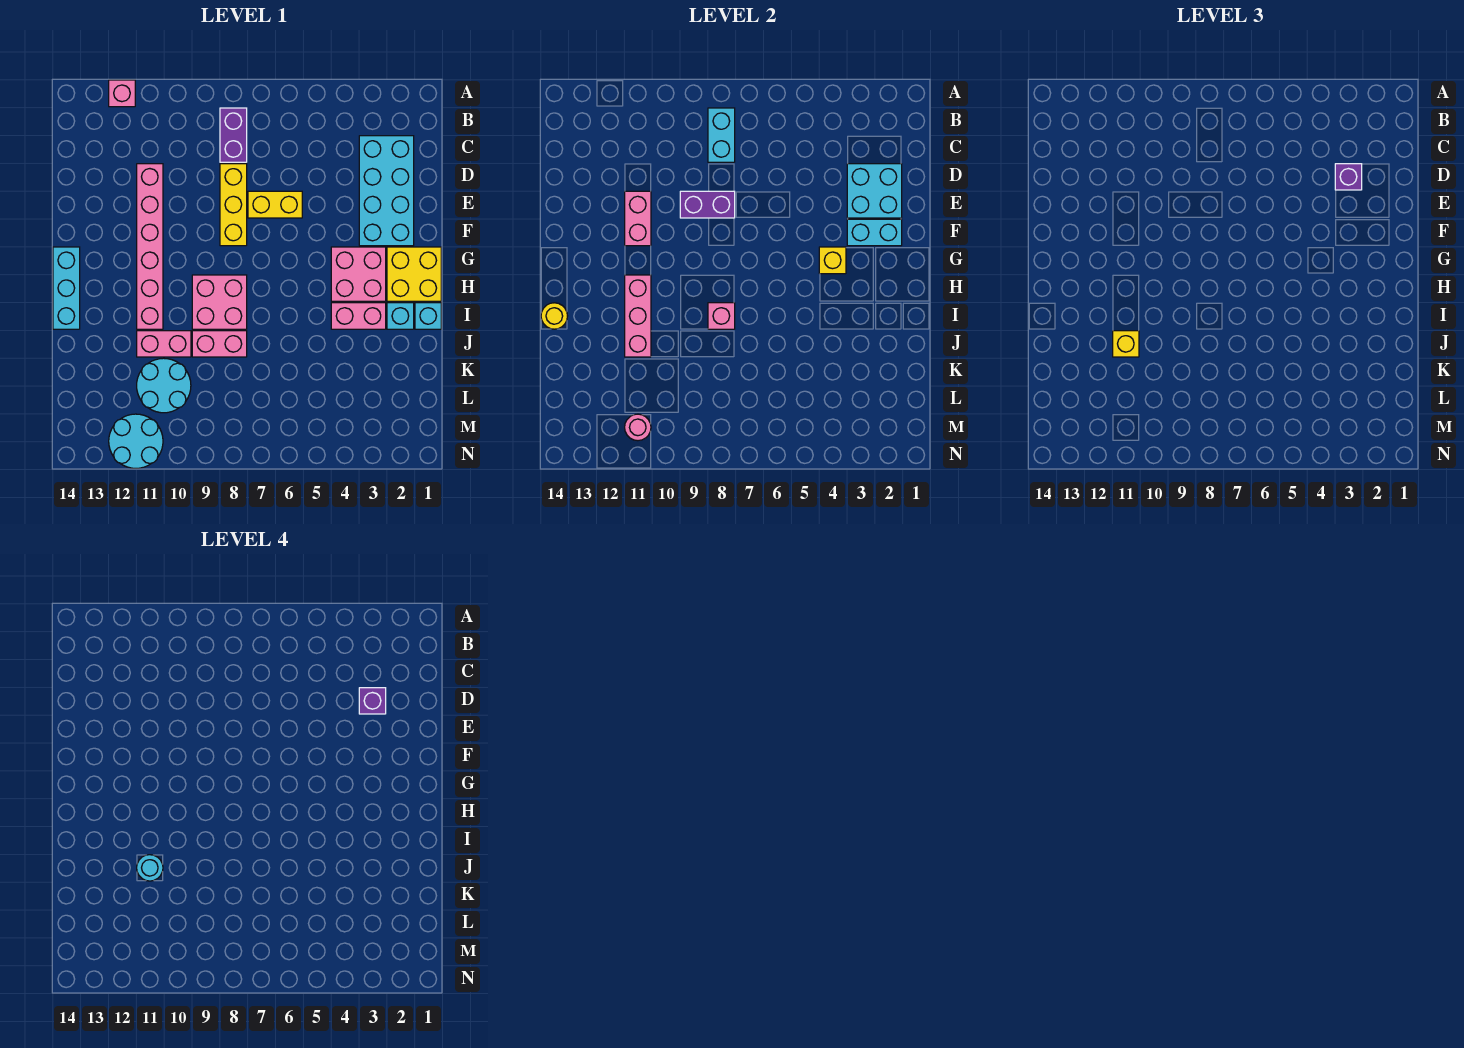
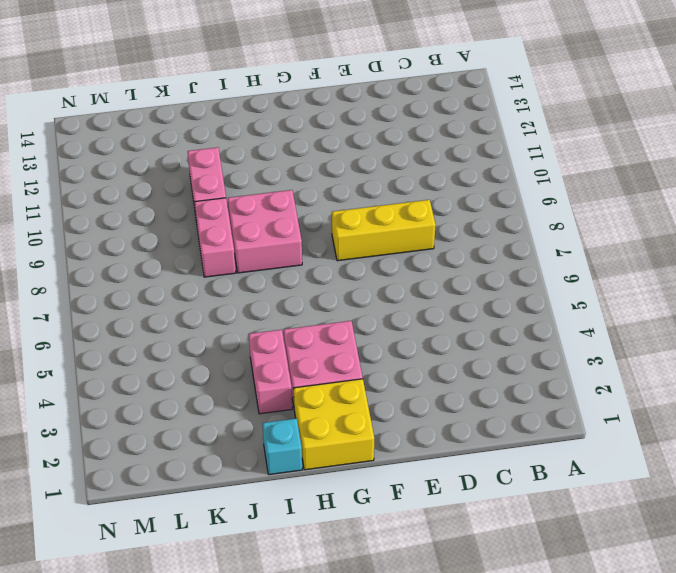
none -> pink brick A12 level 1
none -> purple brick B8:C8 level 1
none -> cyan brick C2:F3 level 1
none -> pink brick D11:I11 level 1

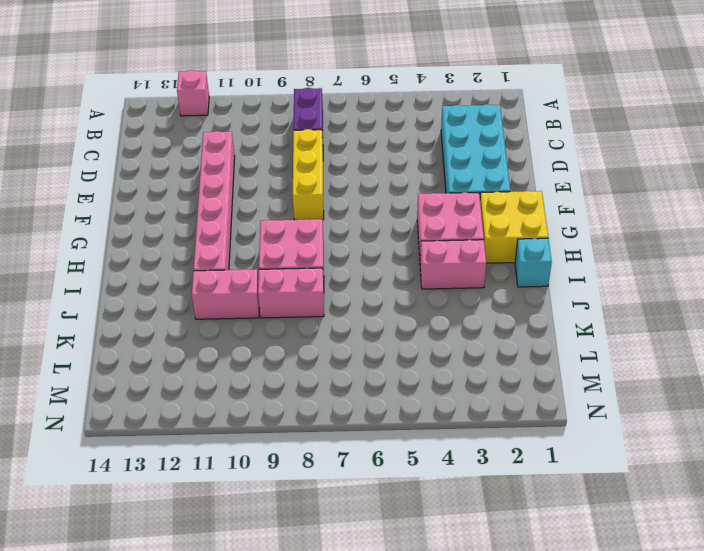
none -> yellow brick E6:E7 level 1
none -> cyan brick G14:I14 level 1
none -> cyan brick I2 level 1
none -> cyan round brick K10:L11 level 1

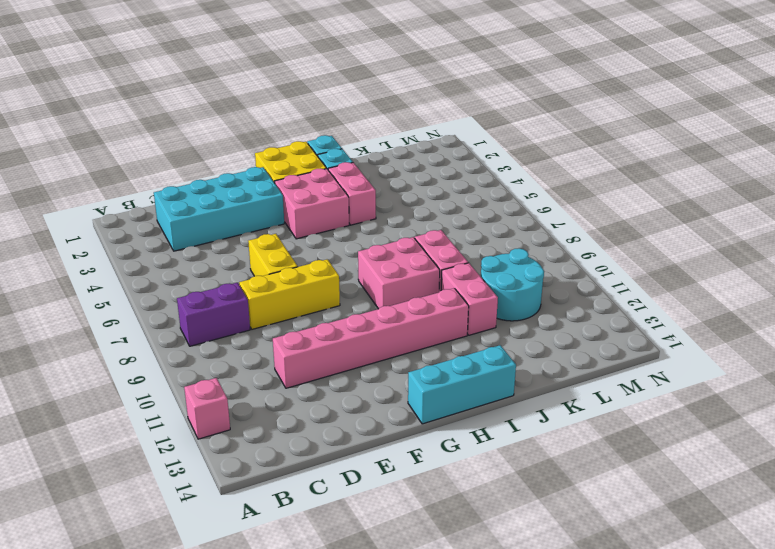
none -> cyan round brick M11:N12 level 1
none -> cyan brick B8:C8 level 2
none -> cyan brick D2:E3 level 2
none -> purple brick E8:E9 level 2

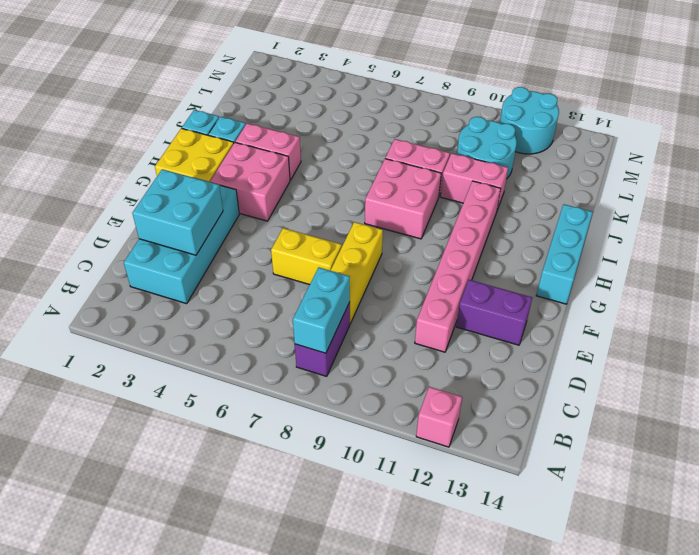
purple brick E12:E13 level 1 -> purple brick E8:E9 level 2
none -> pink brick E11:F11 level 2
none -> cyan brick F2:F3 level 2
none -> yellow brick G4 level 2
none -> pink brick H11:J11 level 2

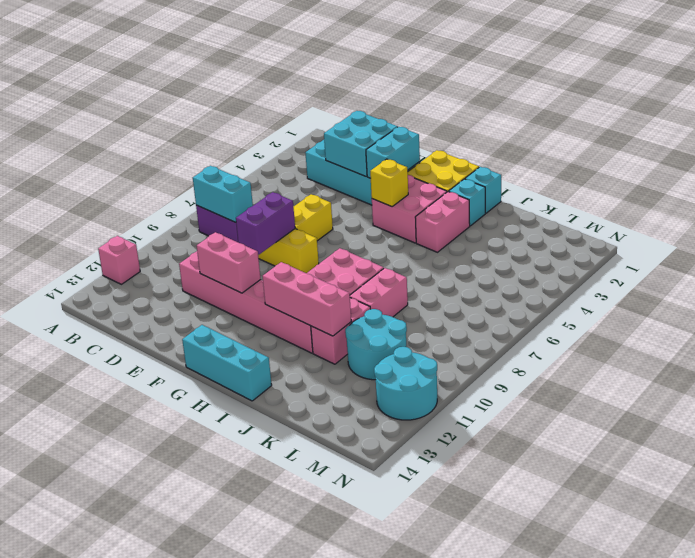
none -> pink brick I8 level 2
none -> yellow round brick I14 level 2
none -> pink round brick M11 level 2
none -> purple brick D3 level 3

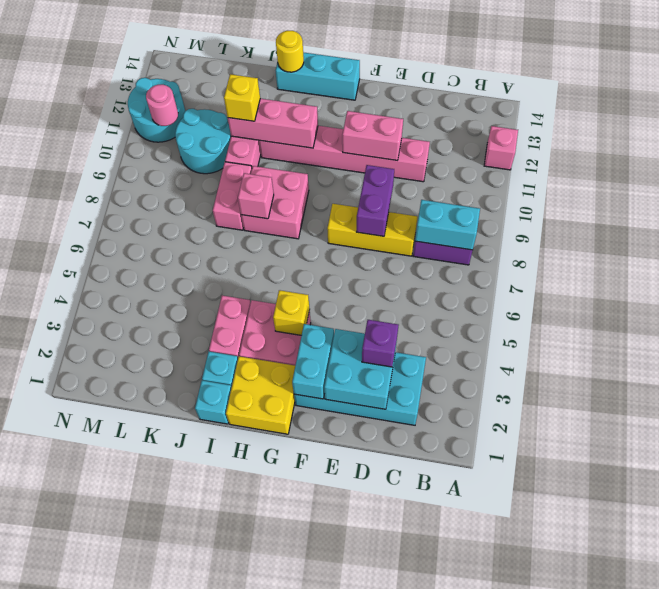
none -> yellow brick E6:E7 level 1
none -> purple brick D3 level 4
none -> cyan round brick J11 level 4

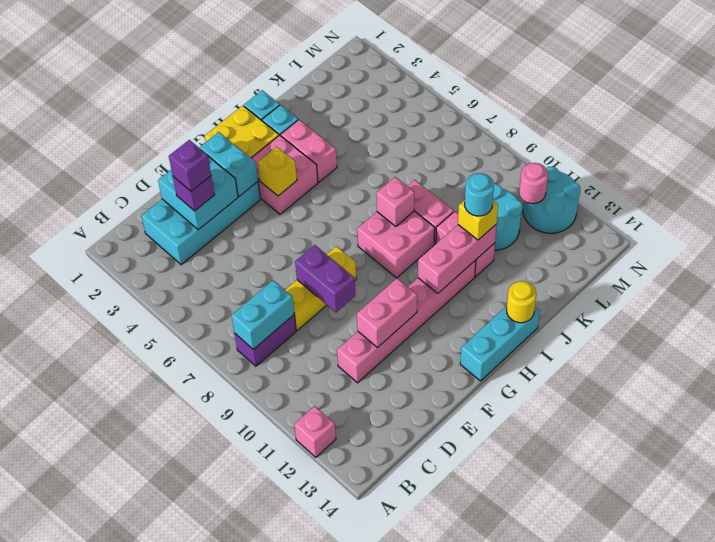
none -> yellow brick E6:E7 level 1

